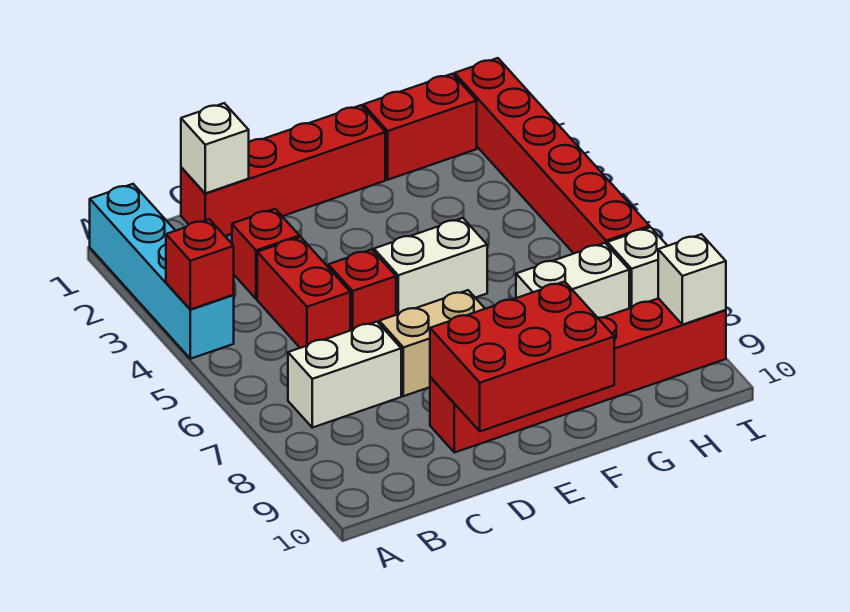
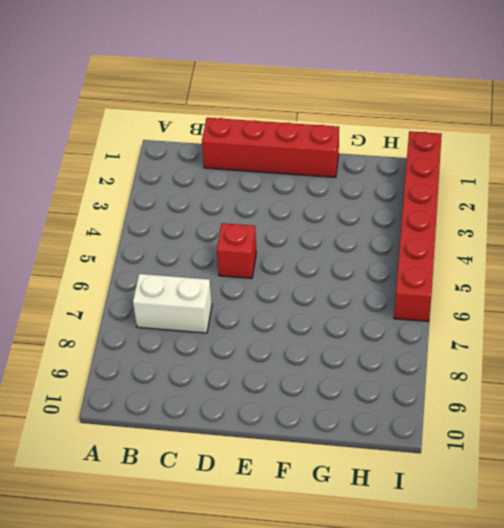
none -> cyan brick A1:A4 level 1
none -> red brick C3 level 1
none -> red brick C4:C5 level 1

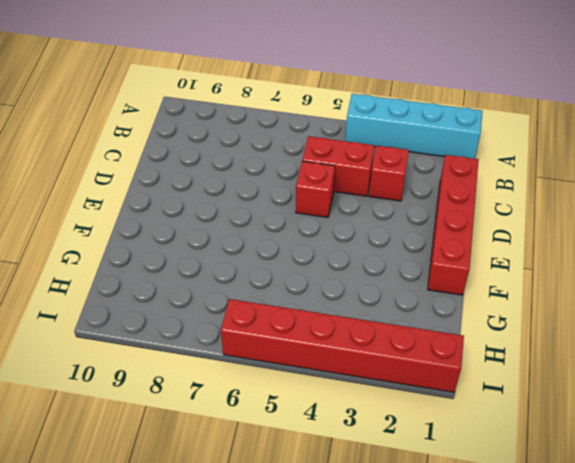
none -> white brick B7:C7 level 1
none -> tan brick D7:E7 level 1
none -> red brick D9:I9 level 1

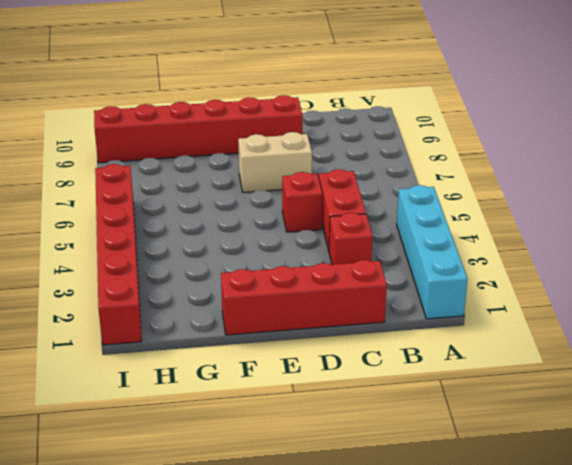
none -> white brick B7:C7 level 1
none -> white brick E5:F5 level 1
none -> red brick G1:H1 level 1

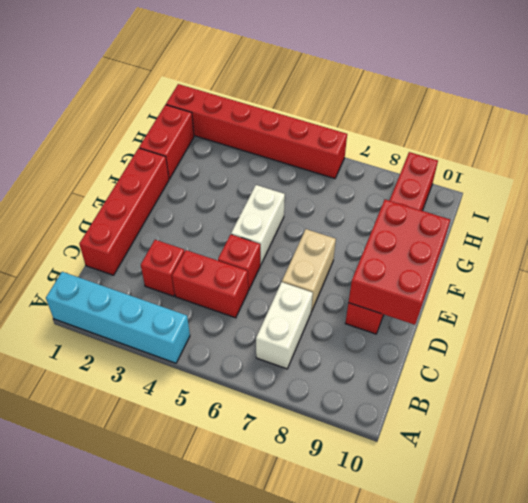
none -> white brick G7:H7 level 1
none -> white brick I7 level 1
none -> red brick A4 level 2

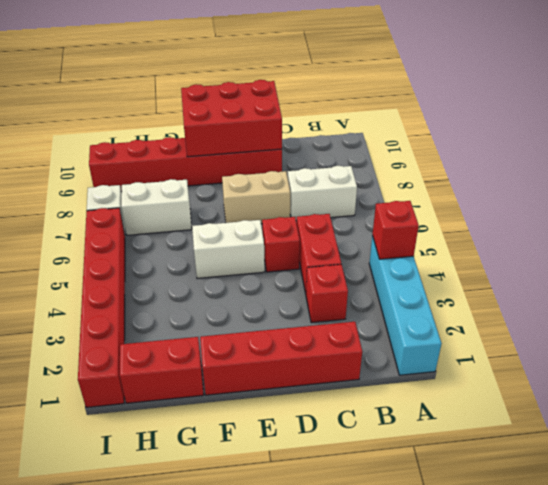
none -> white brick C1 level 2
none -> white brick I9 level 2

